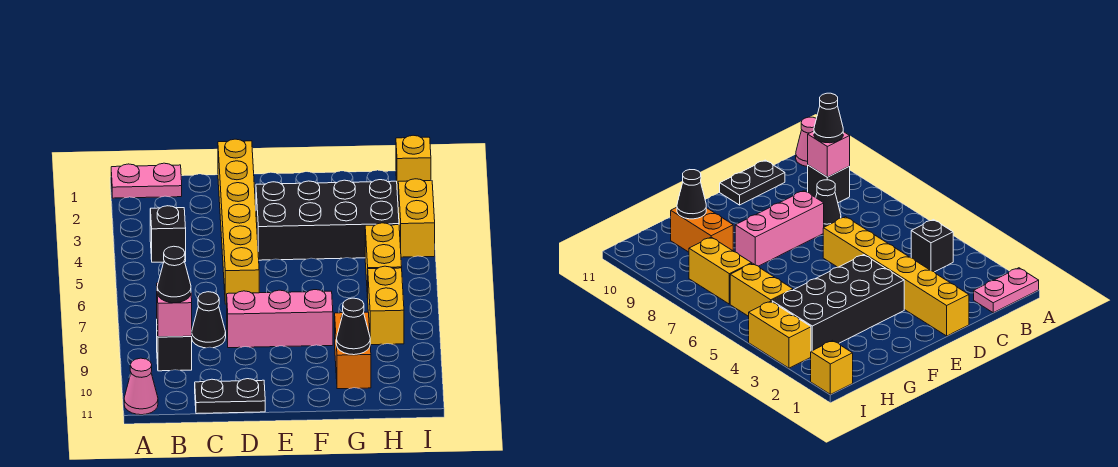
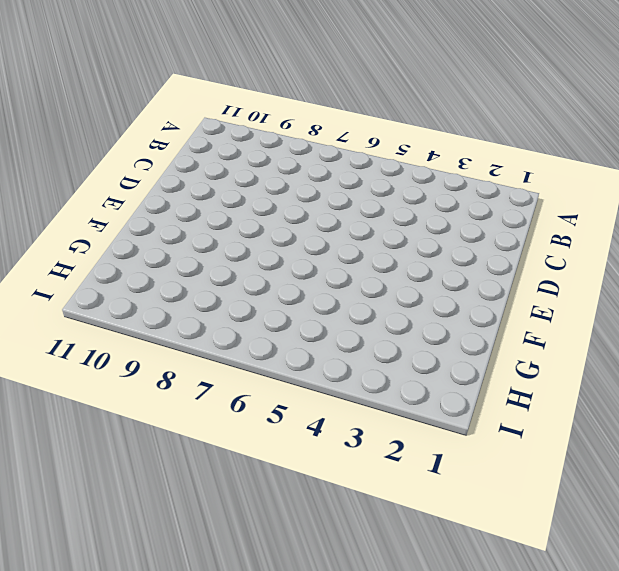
none -> pink plate A1:B1 level 1
none -> pink cone A11 level 1
none -> black brick B4 level 1

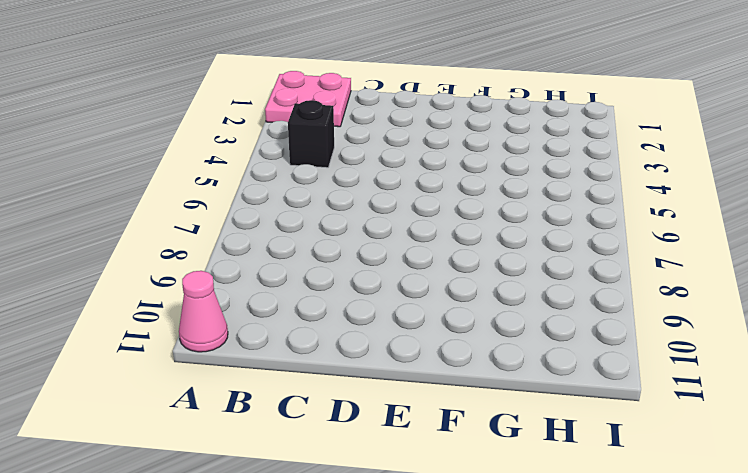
pink plate A1:B2 level 1 -> pink plate A1:B1 level 1
none -> black brick B9 level 1
none -> black cone C8 level 1
none -> black plate C11:D11 level 1

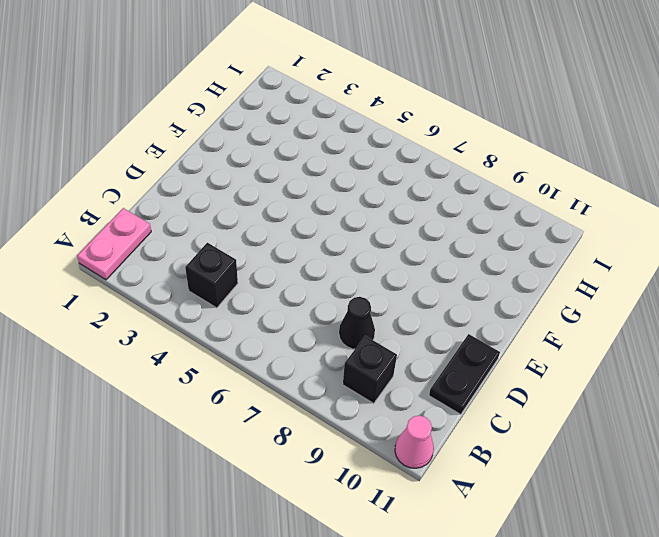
none -> yellow brick D1:D6 level 1
none -> pink brick D8:F8 level 1
none -> black brick E3:H4 level 1

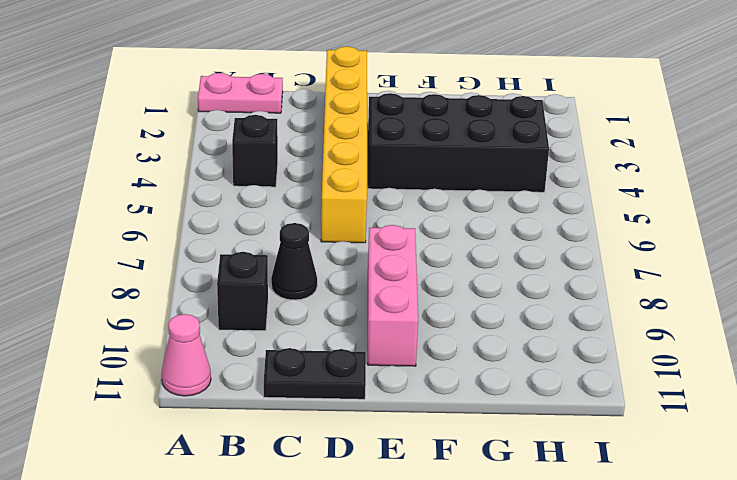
pink brick E8:E10 level 1 -> pink brick D8:F8 level 1
none -> orange brick G9:G10 level 1
none -> yellow brick H5:H6 level 1
none -> yellow brick H7:H8 level 1

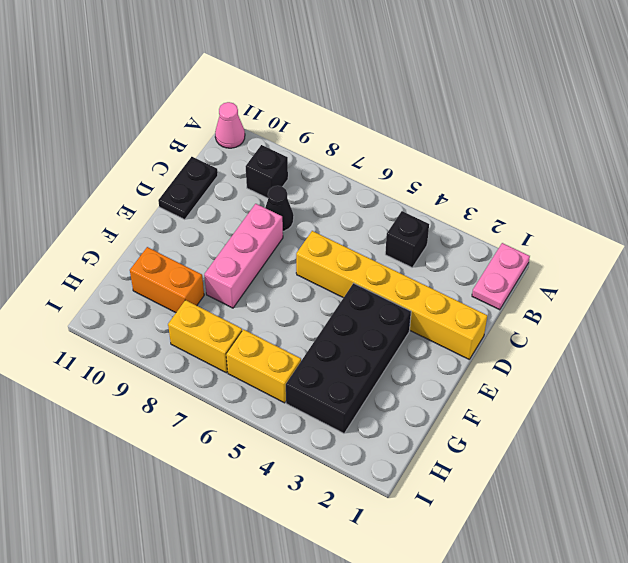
none -> yellow brick I1 level 1
none -> yellow brick I3:I4 level 1
none -> pink brick B9 level 2

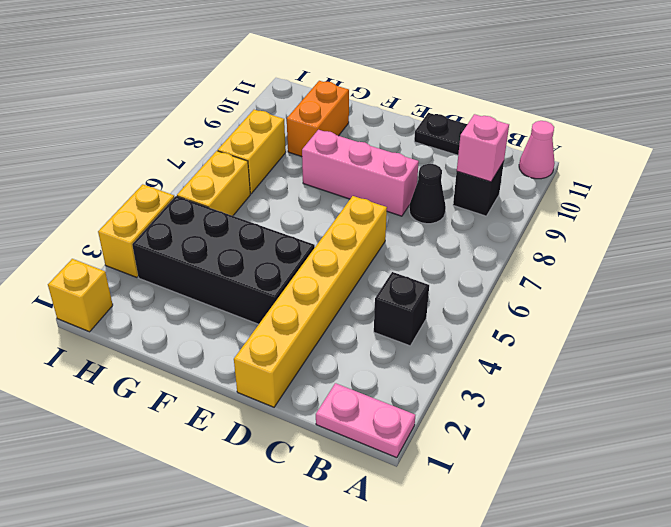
none -> black cone G10 level 2
none -> black cone B9 level 3

